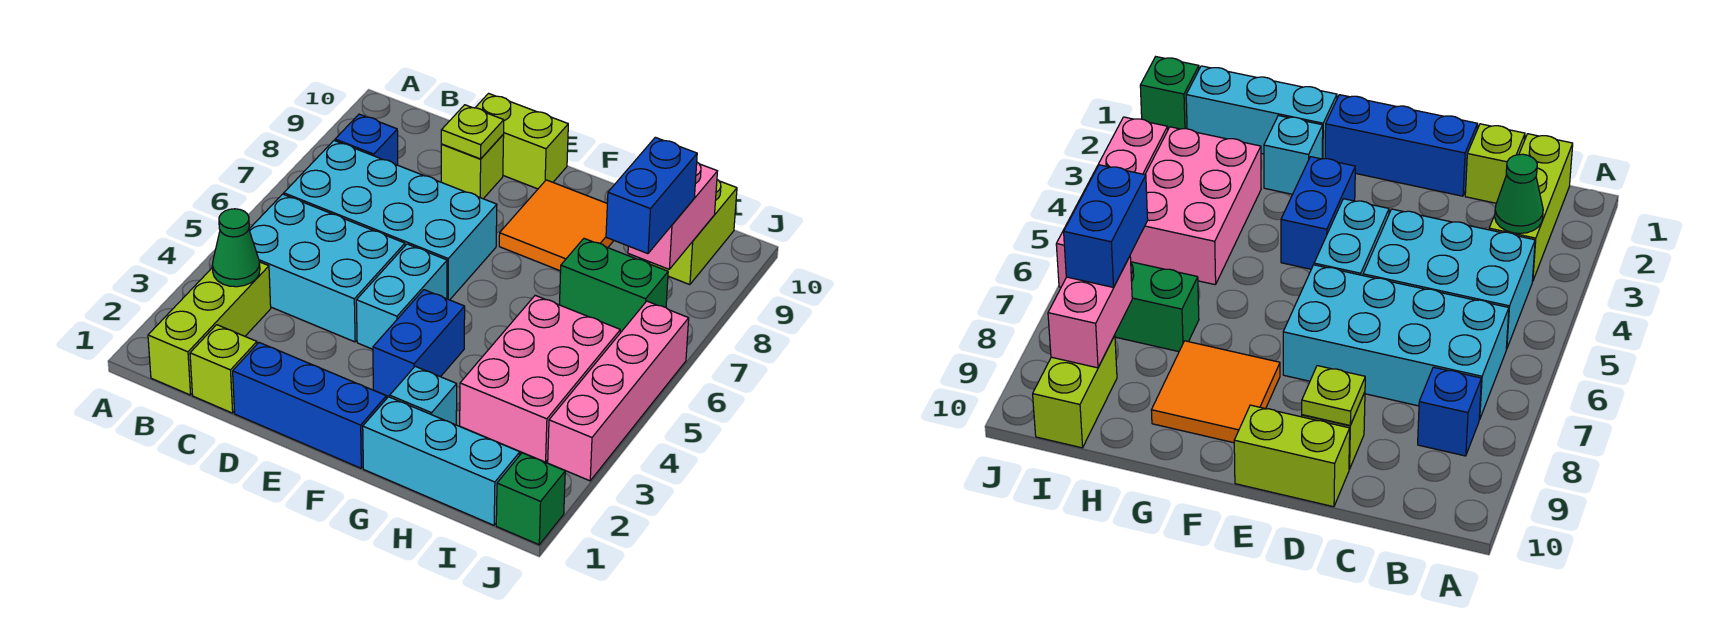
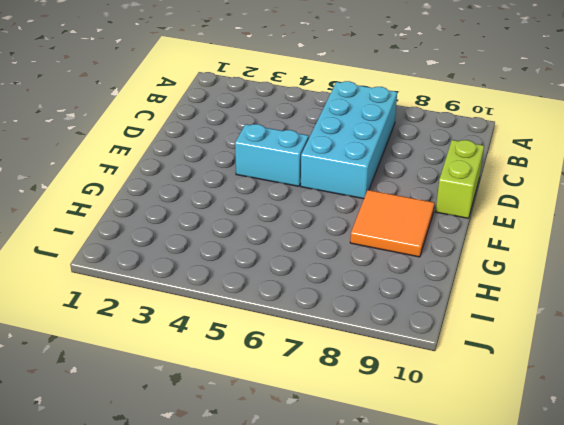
none -> lime brick B1:B3 level 1
none -> cyan brick B4:D5 level 1
none -> blue brick B8 level 1

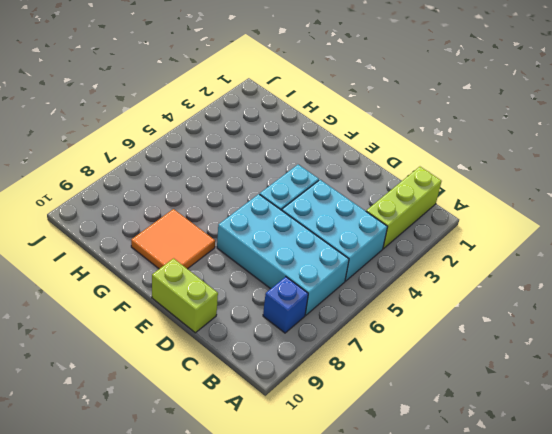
none -> lime brick C1 level 1
none -> blue brick D1:F1 level 1
none -> lime brick D9 level 1

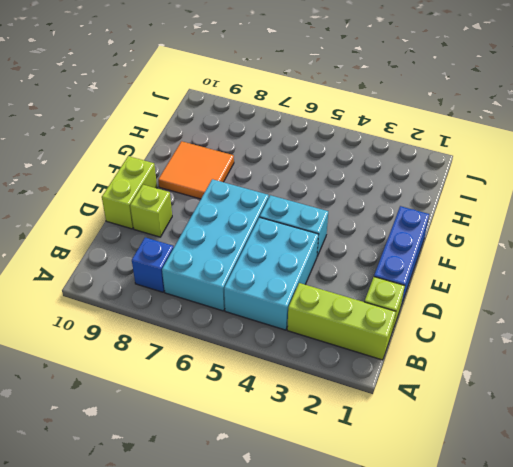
none -> blue brick F3:F4 level 1
none -> cyan brick G1:I1 level 1
none -> cyan brick G2 level 1

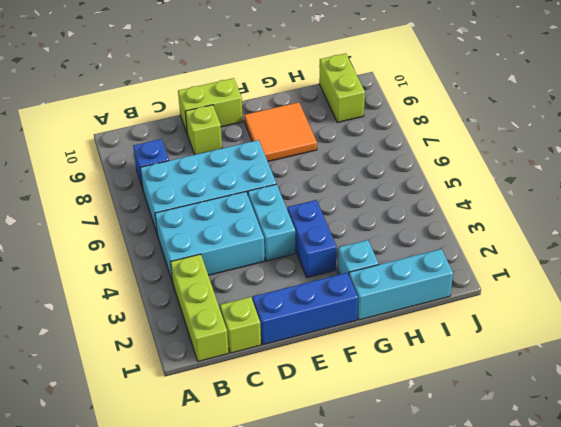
none -> pink brick H3:I5 level 1
none -> green brick H7:I7 level 1
none -> green brick J1 level 1

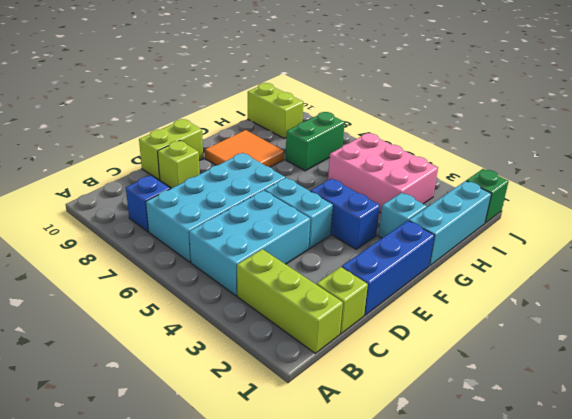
none -> pink brick J3:J6 level 1
none -> green cone B3 level 2
none -> lime plate D9 level 2

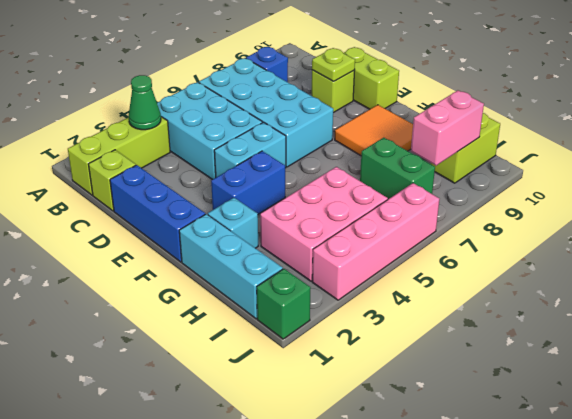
none -> blue brick I7:I8 level 3

